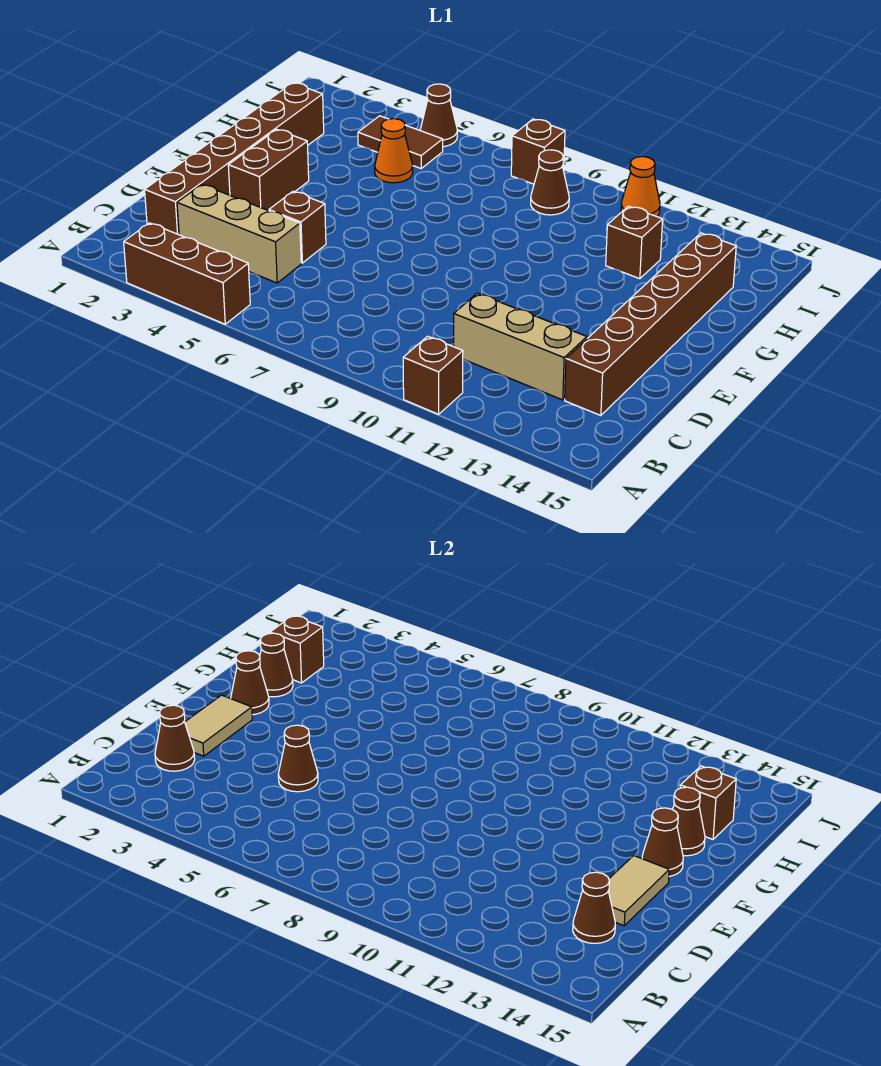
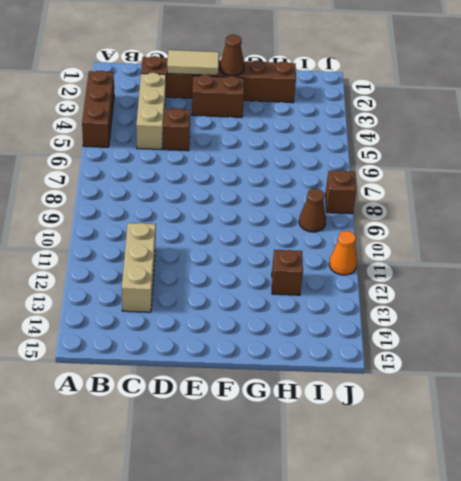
none -> brown brick A11 level 1
none -> brown brick C14:H14 level 1
none -> orange cone H5 level 1

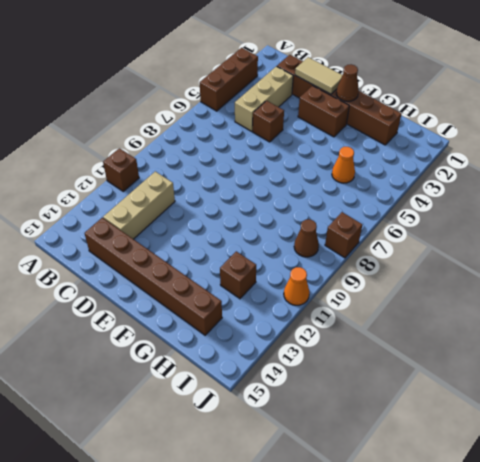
none -> brown tile I4:I5 level 1
none -> brown cone J5 level 1
none -> brown cone C2 level 2

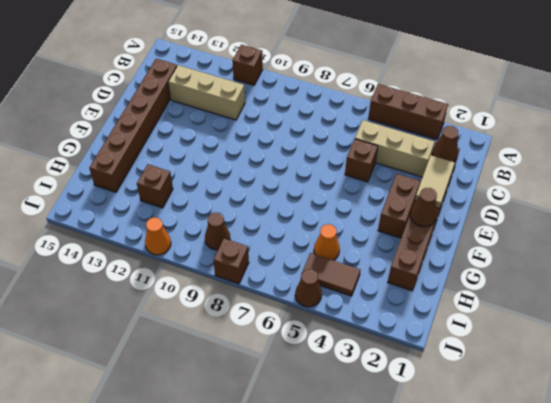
none -> brown cone C14 level 2
none -> brown cone D5 level 2
none -> tan tile D14:E14 level 2

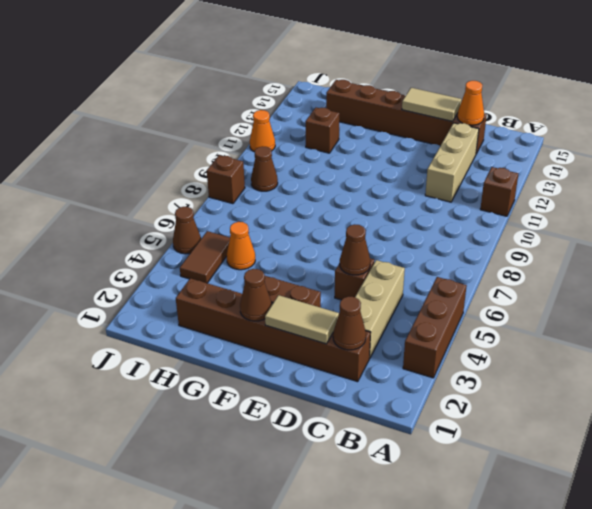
orange cone C14 level 2 -> brown cone C14 level 2
none -> brown cone F14 level 2
none -> brown cone G2 level 2
none -> brown cone G14 level 2

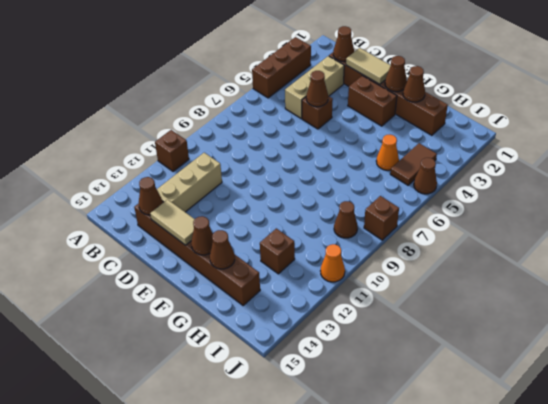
none -> brown brick H2 level 2
none -> brown brick H14 level 2

